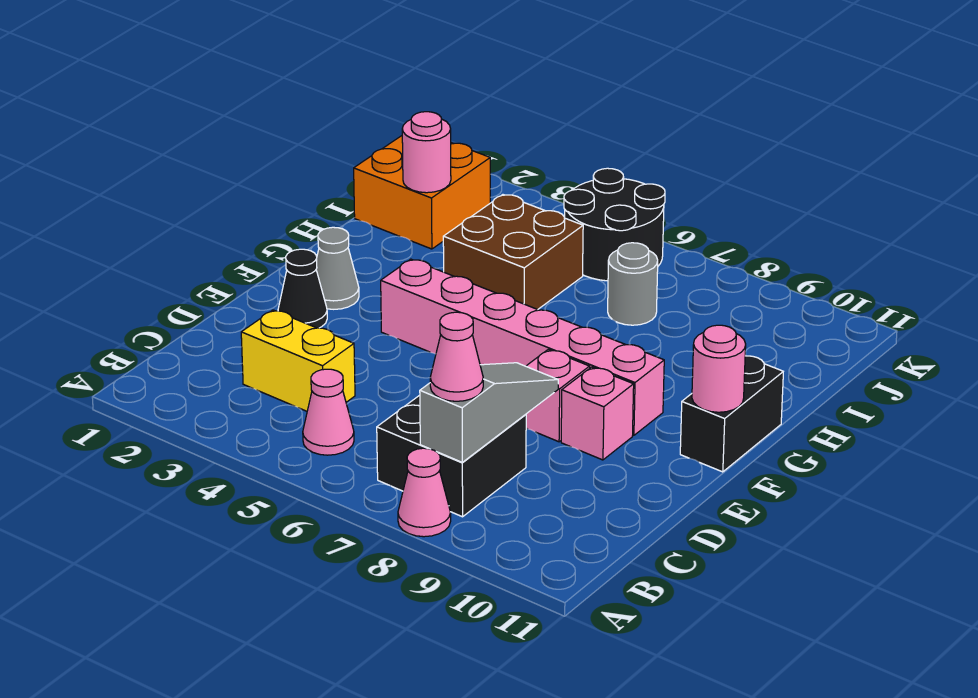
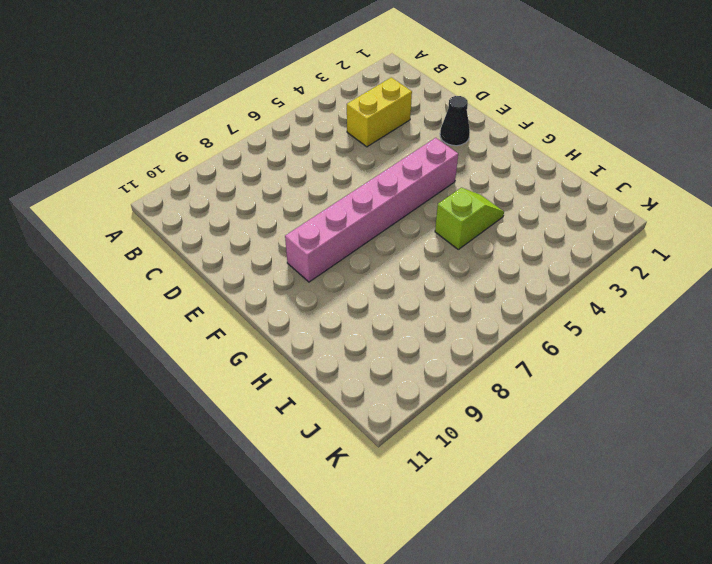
lime slope H4:H5 level 1 top 5 -> brown brick H4:I5 level 1
none -> pink cone A8 level 1
none -> pink cone B5 level 1
none -> black brick B7:C8 level 1

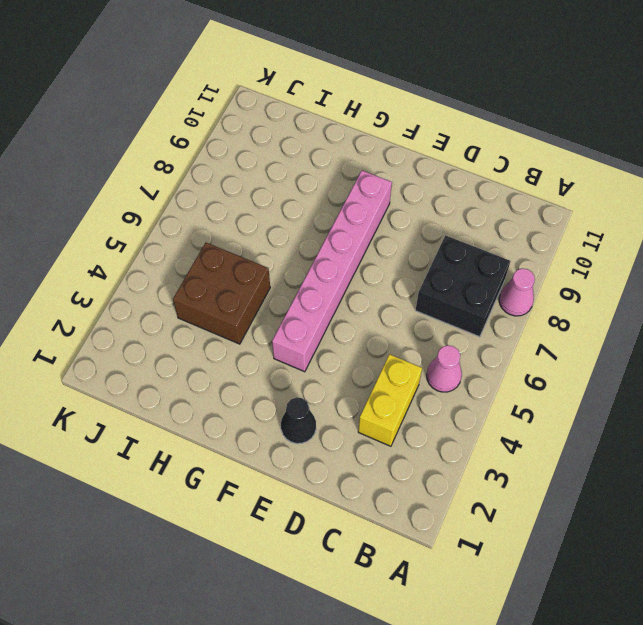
none -> pink brick E8 level 1
none -> pink brick E9 level 1
none -> grey cone F2 level 1

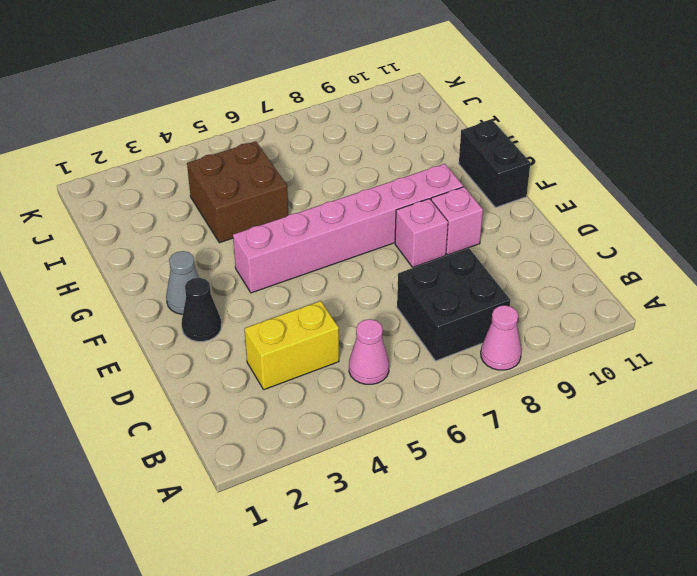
none -> orange brick I1:J2 level 1
none -> grey round brick I7 level 1
none -> black round brick J5:K6 level 1

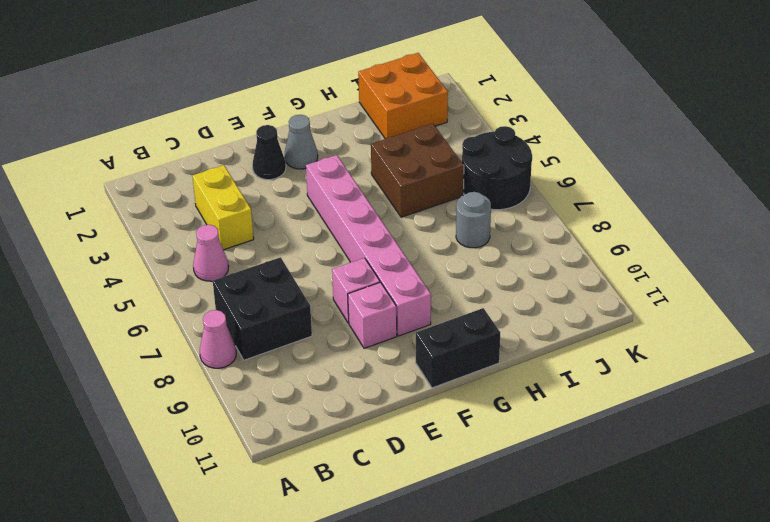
none -> grey slope B8:D8 level 2 top B
none -> pink round brick F11 level 2
none -> pink round brick I2 level 2

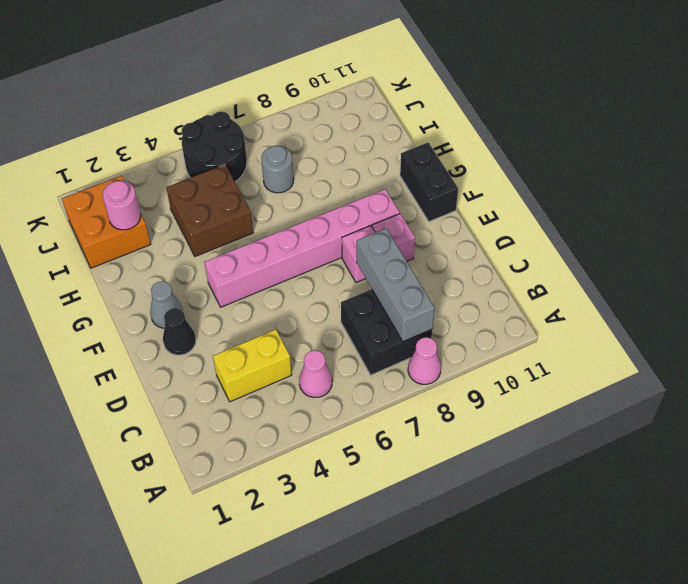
grey brick B8:D8 level 2 -> grey slope B8:D8 level 2 top B
none -> pink round brick F11 level 2
none -> pink cone B8 level 3

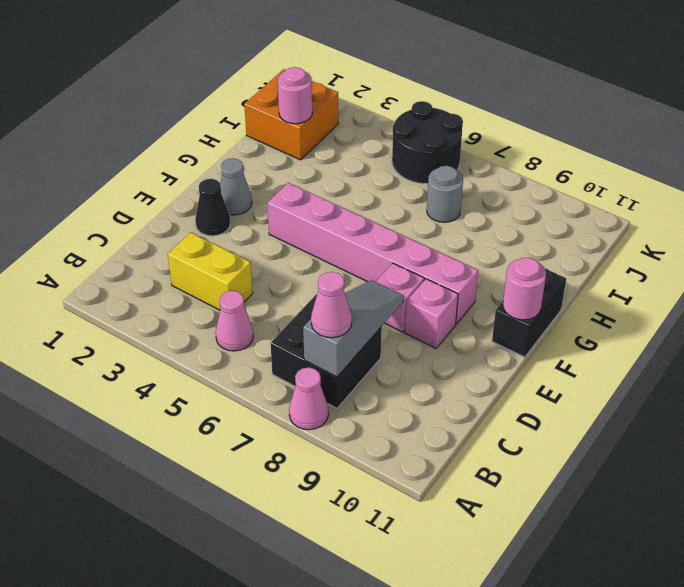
none -> brown brick H4:I5 level 1

